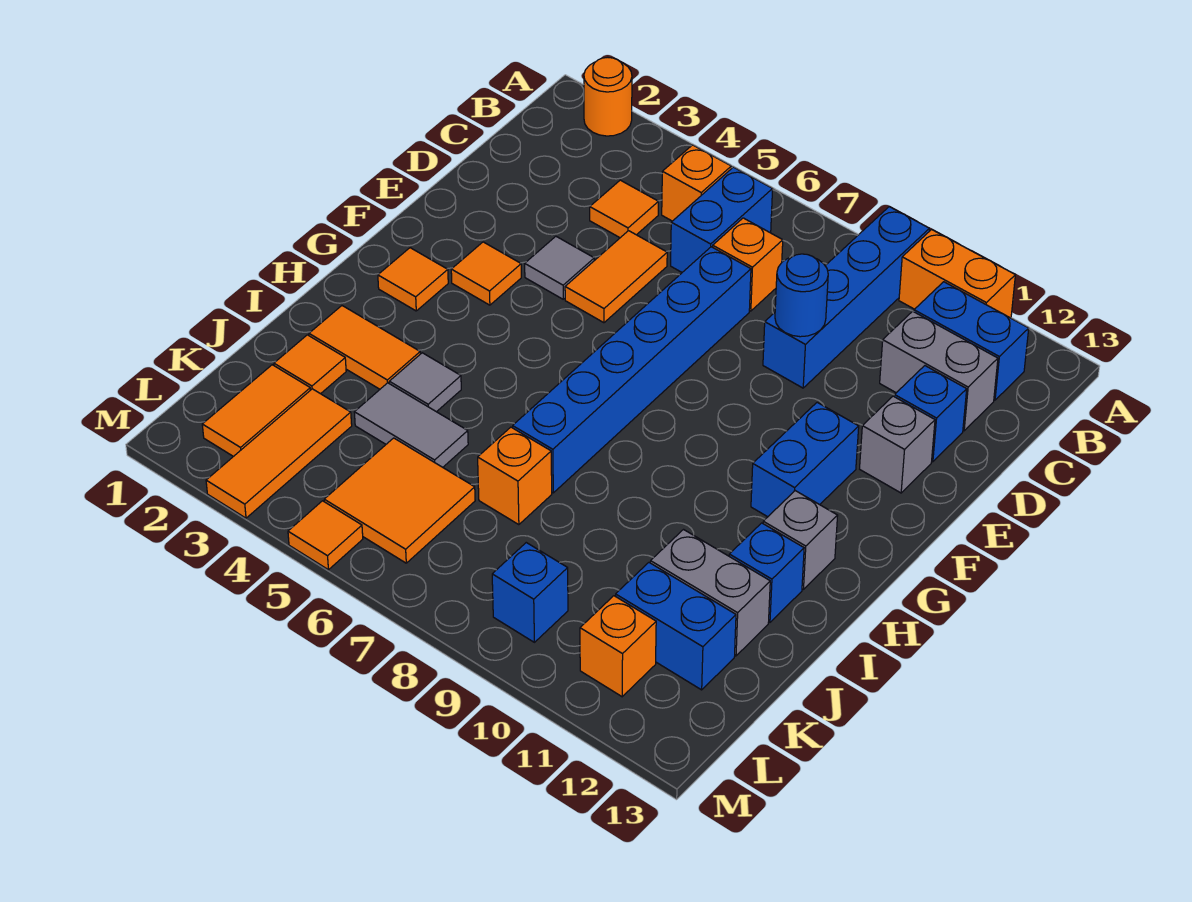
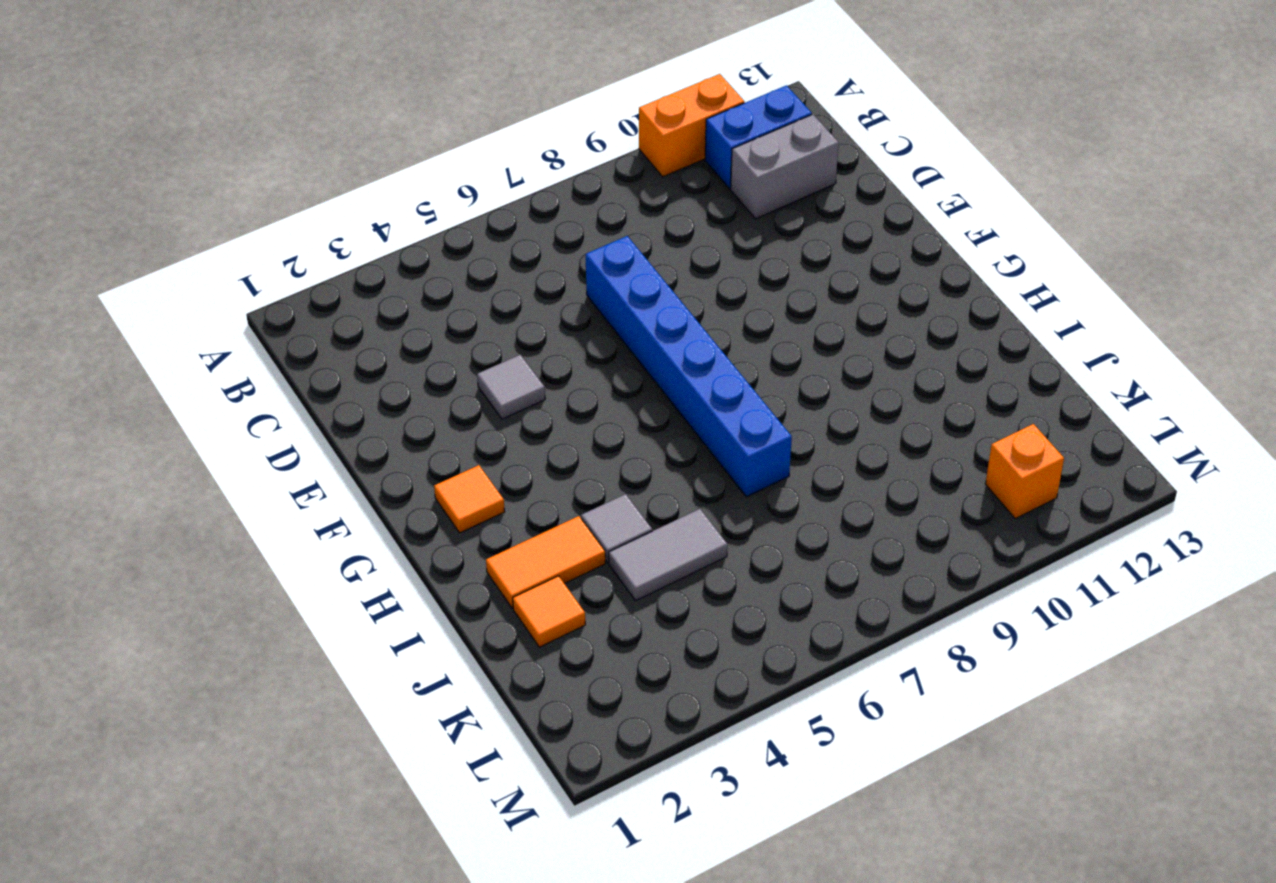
none -> orange round brick A2 level 1
none -> blue brick A9:D9 level 1
none -> orange brick B5 level 1
none -> blue brick B6:C6 level 1

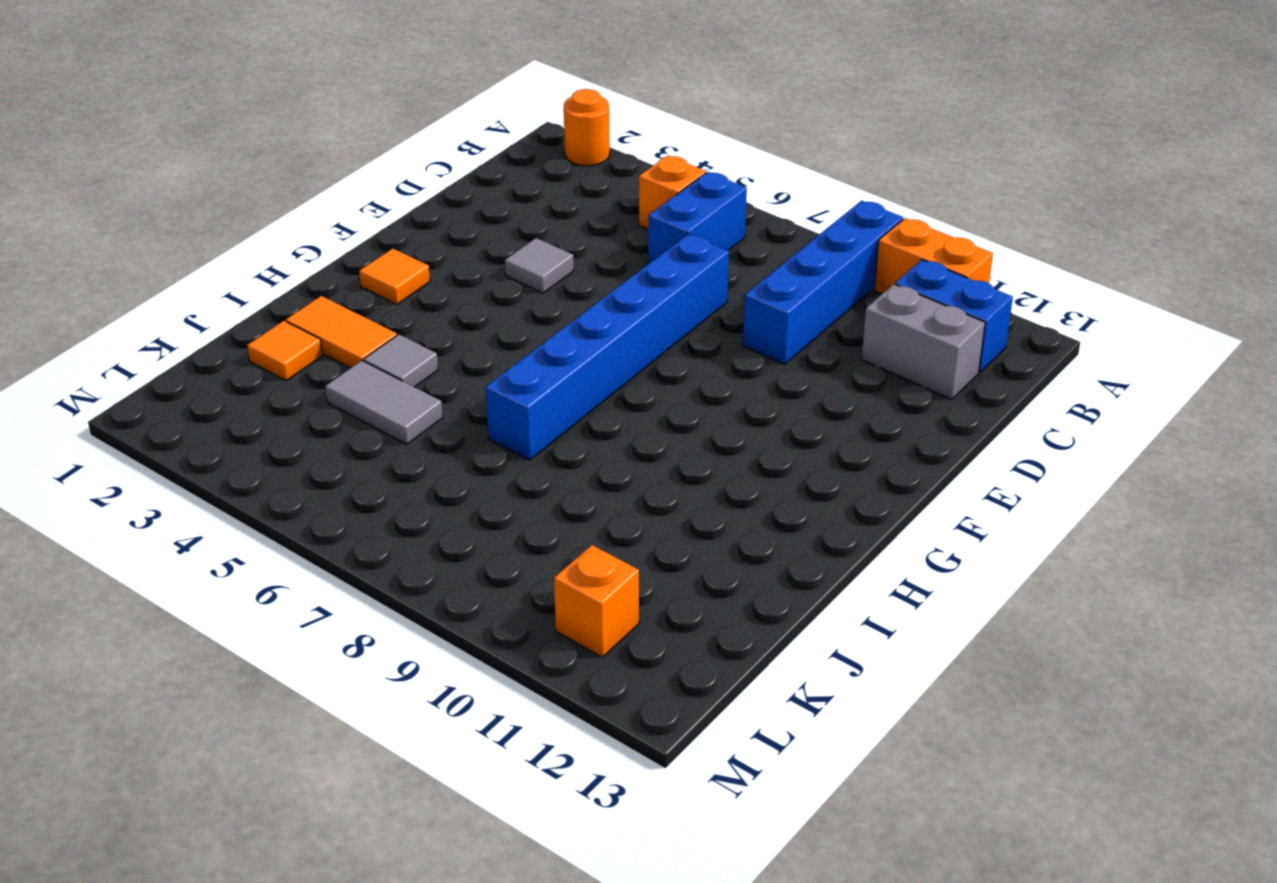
none -> orange tile C4 level 1
none -> orange brick C7 level 1
none -> orange tile D5:E5 level 1
none -> blue brick D12 level 1

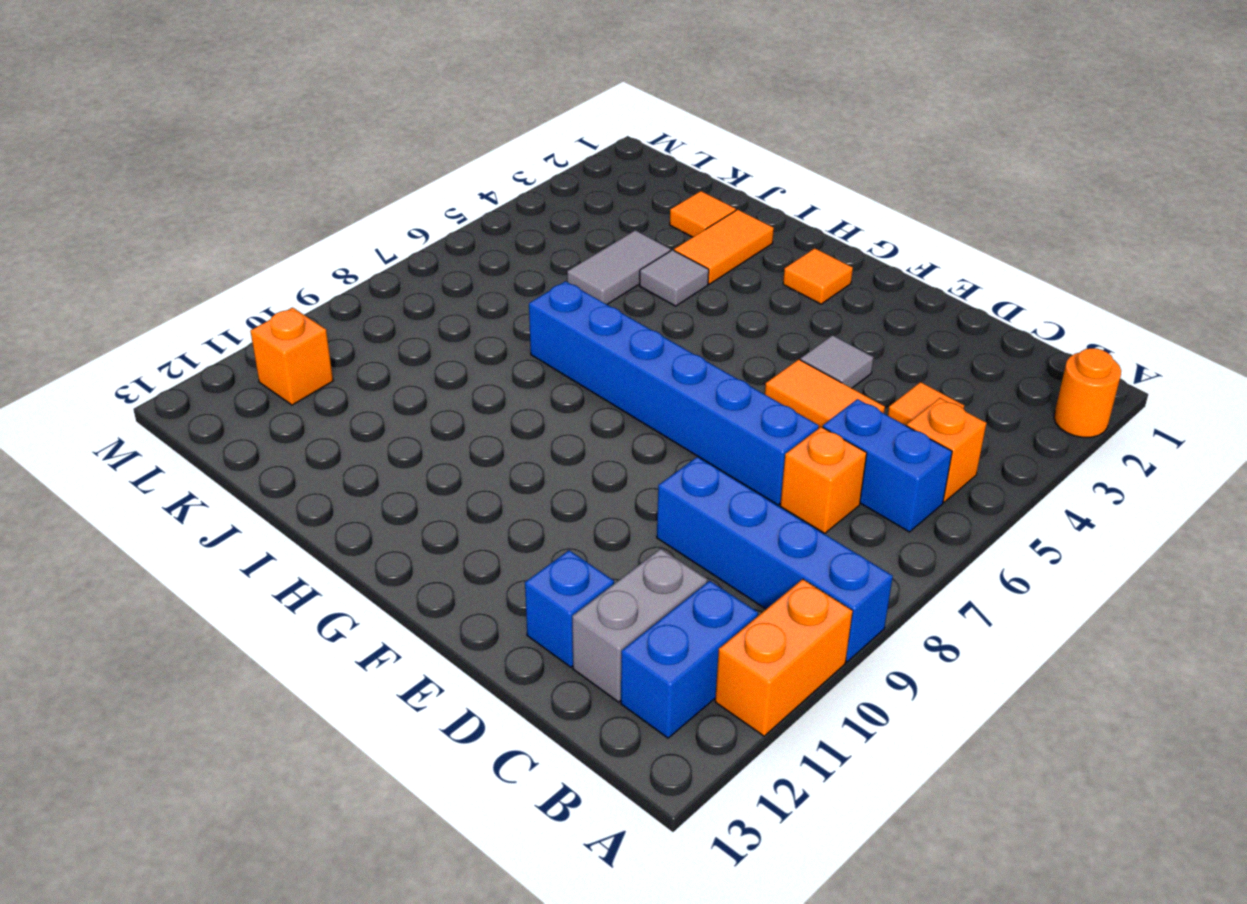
none -> grey brick E12 level 1
none -> orange tile F3 level 1
none -> blue brick F11:G11 level 1
none -> grey brick H12 level 1

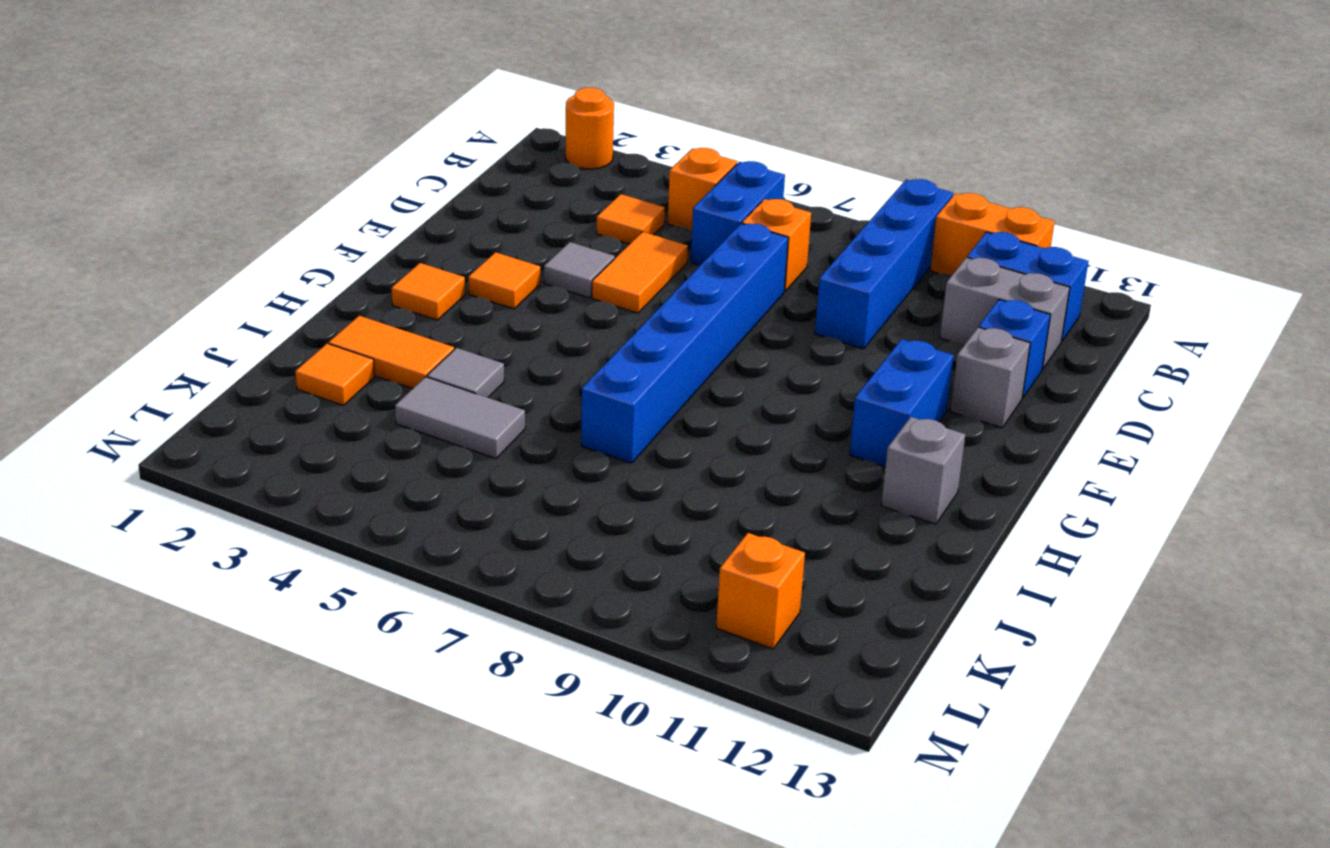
none -> blue brick I12 level 1
none -> orange brick J7 level 1
none -> grey brick J11:J12 level 1
none -> orange tile K2:L2 level 1

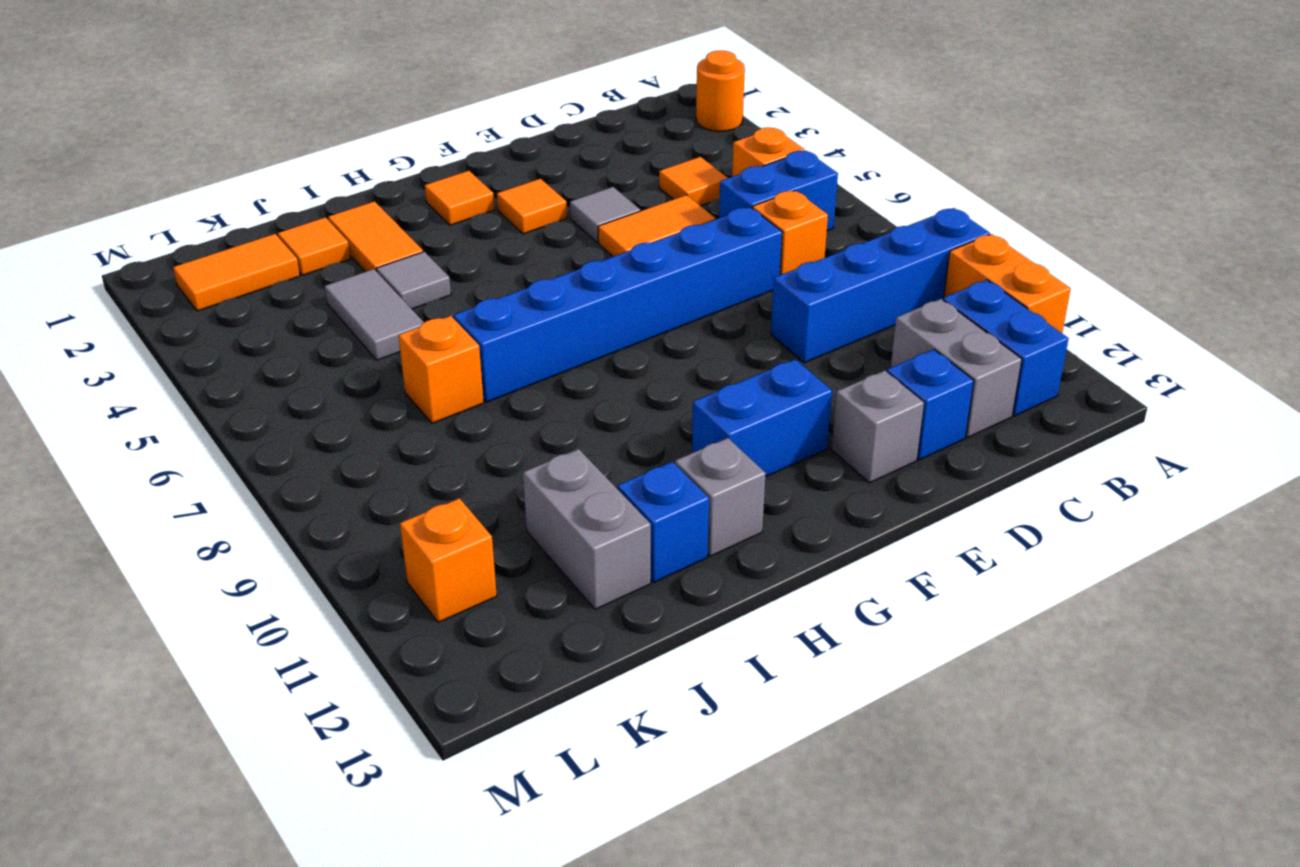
none -> orange tile K3:M3 level 1
none -> orange tile K5:L6 level 1
none -> blue brick K11:K12 level 1
none -> blue brick L9 level 1

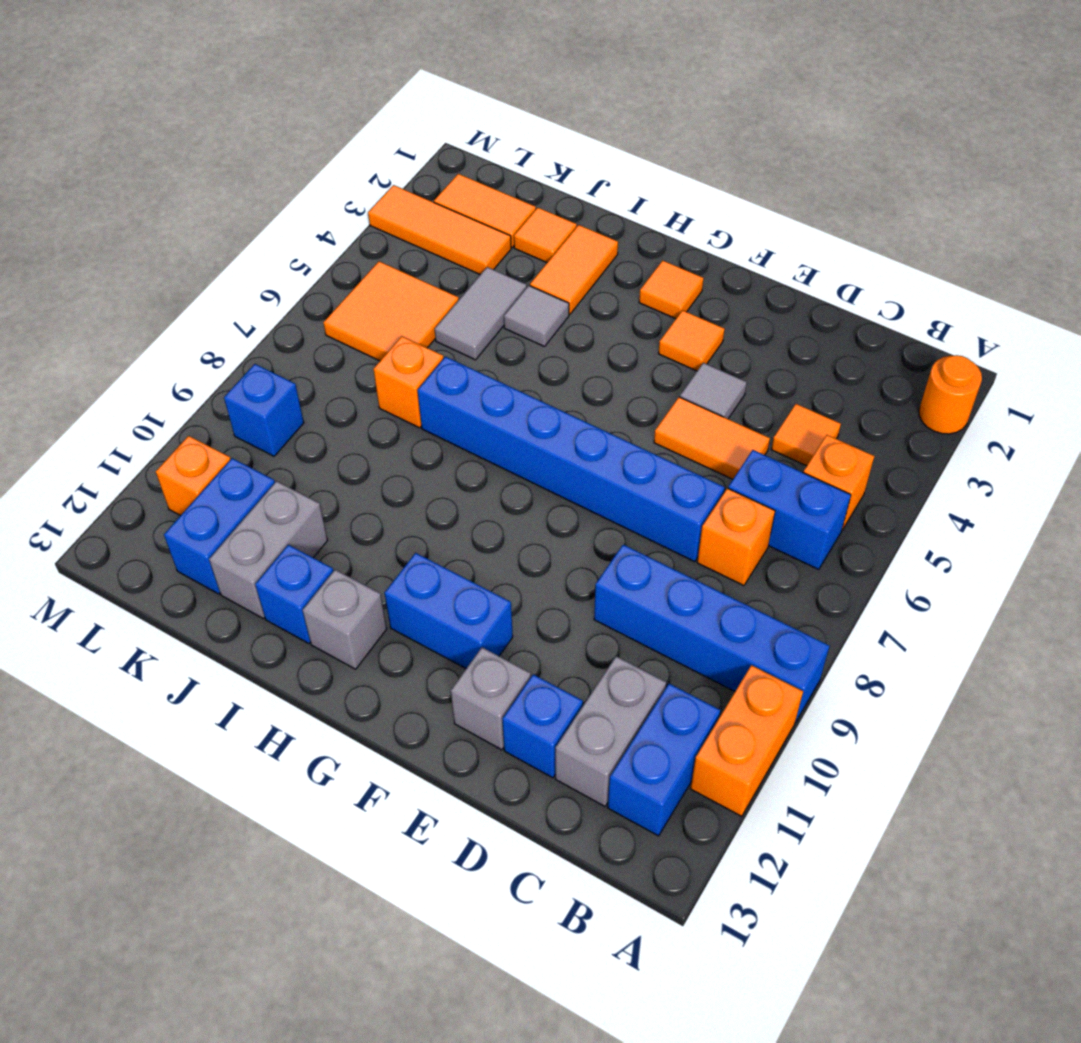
none -> orange tile M5 level 1
none -> blue round brick D9 level 2

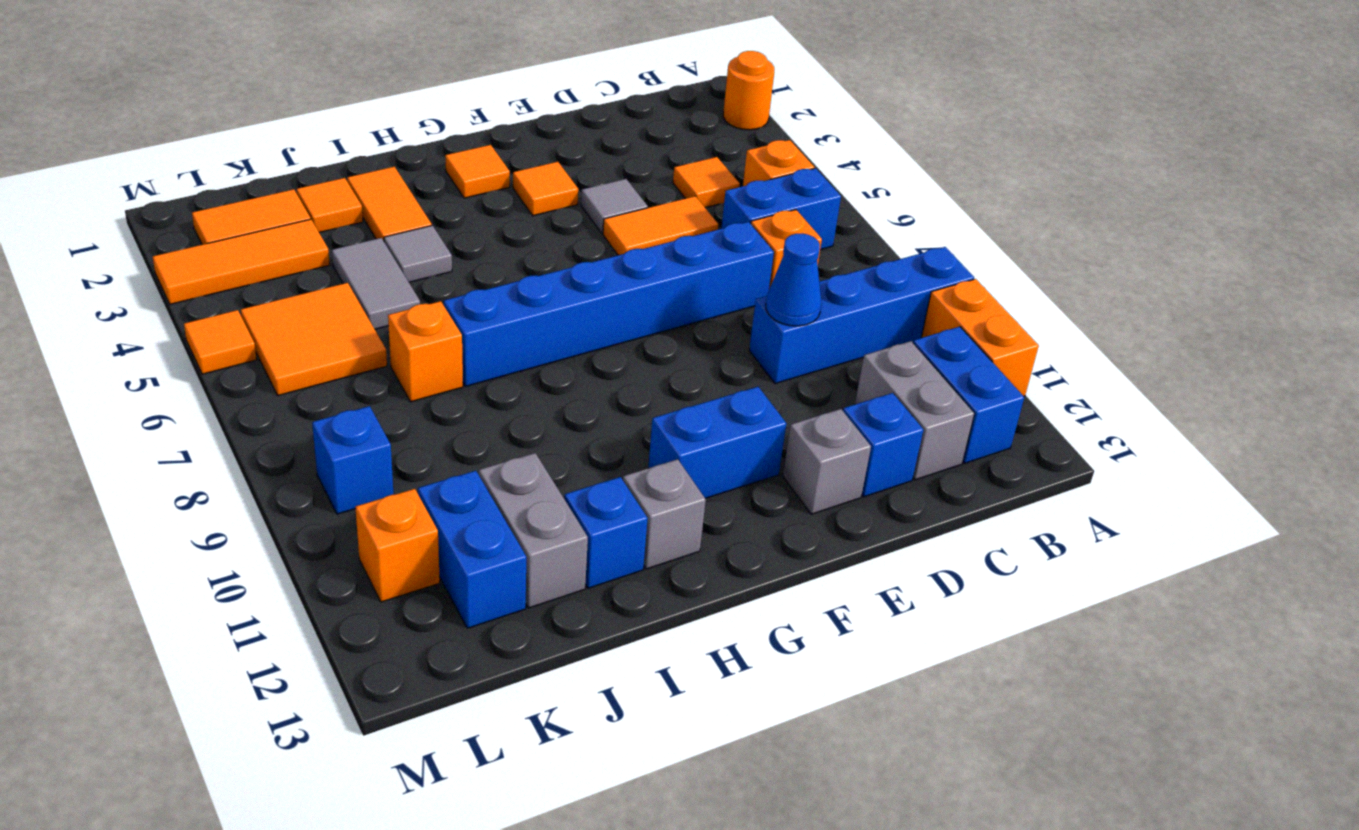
blue cone D9 level 2 -> blue round brick D9 level 2

